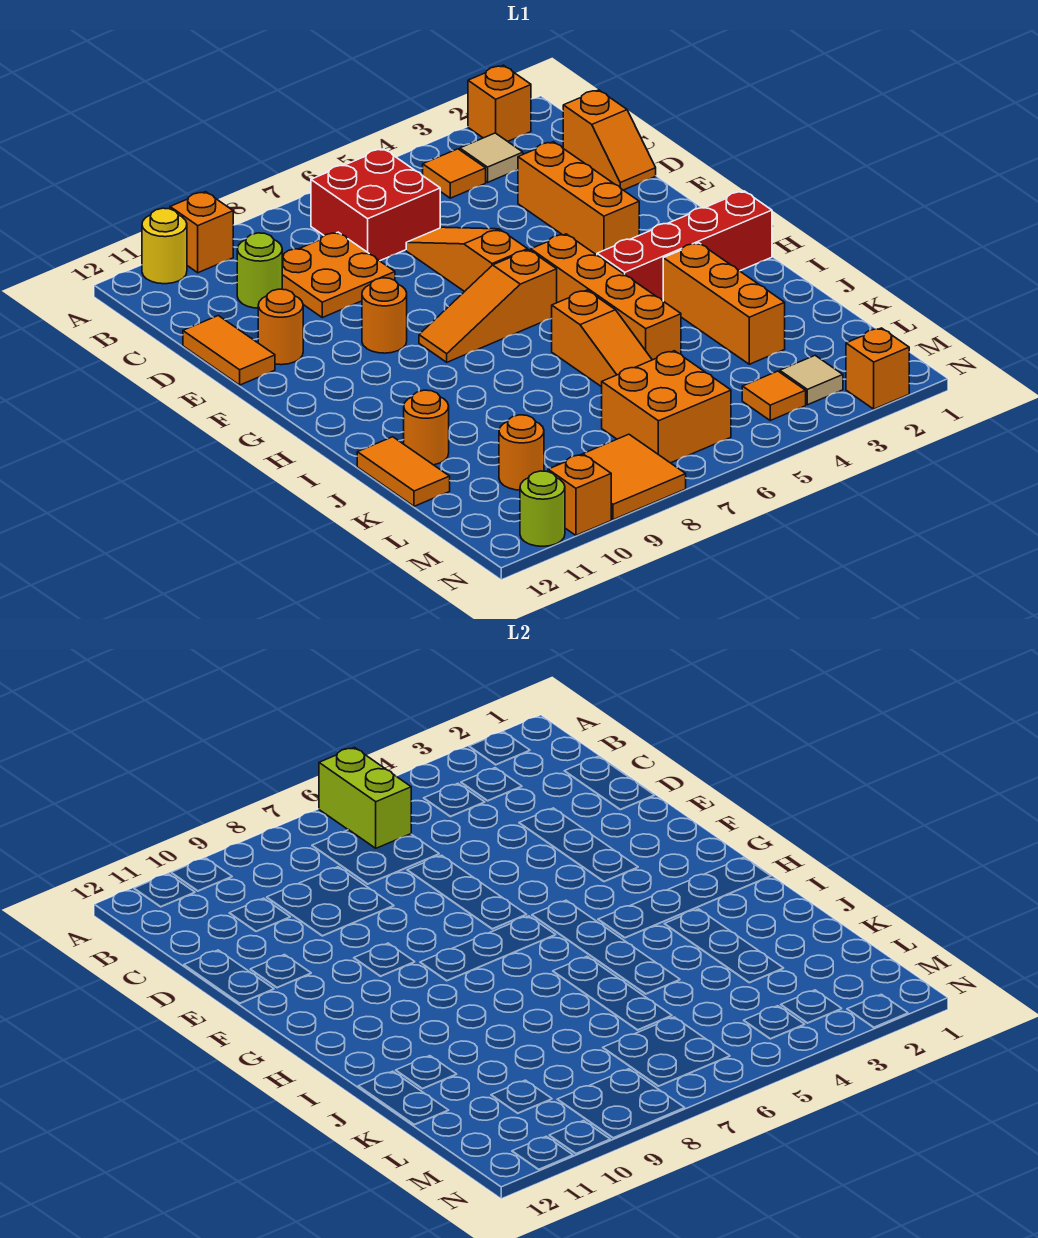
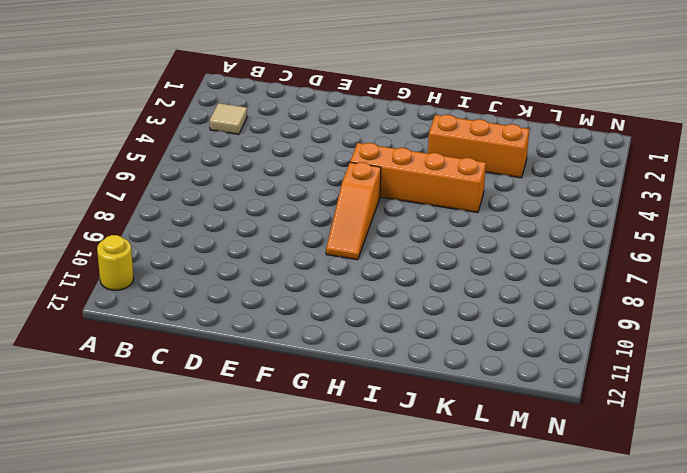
none -> orange brick A2 level 1
none -> orange brick A10 level 1
none -> orange tile B4 level 1
none -> red brick B6:C7 level 1

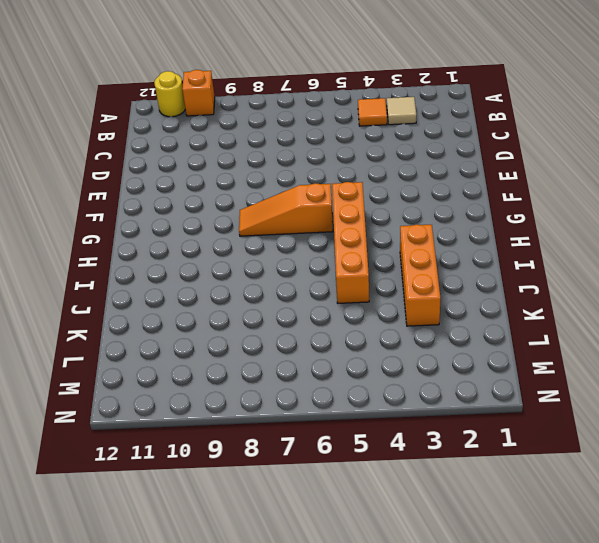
none -> orange brick A2 level 1
none -> red brick B6:C7 level 1
none -> orange slope C1:D1 level 1 top C
none -> orange plate C8:D9 level 1

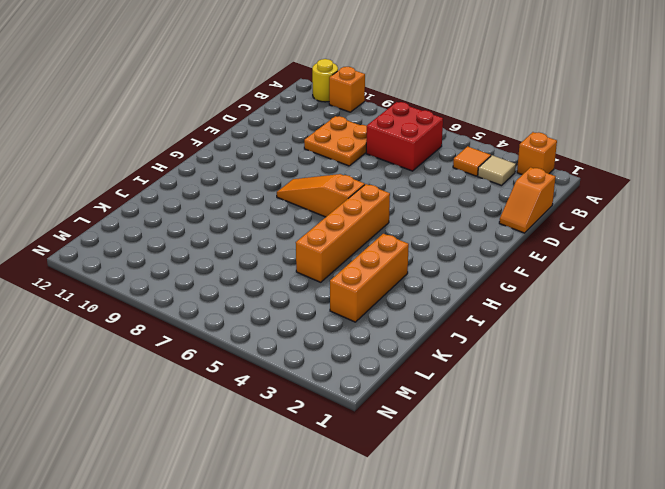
none -> lime round brick C10 level 1
none -> orange brick D3:F3 level 1
none -> orange slope D6:F6 level 1 top F
none -> orange tile D12:E12 level 1

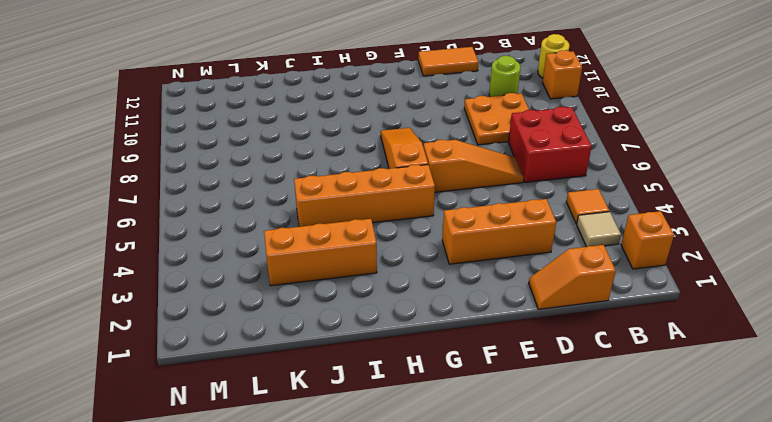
none -> orange round brick E11 level 1
none -> orange round brick F9 level 1
none -> red brick H1:H4 level 1
none -> orange slope I6:K6 level 1 top I

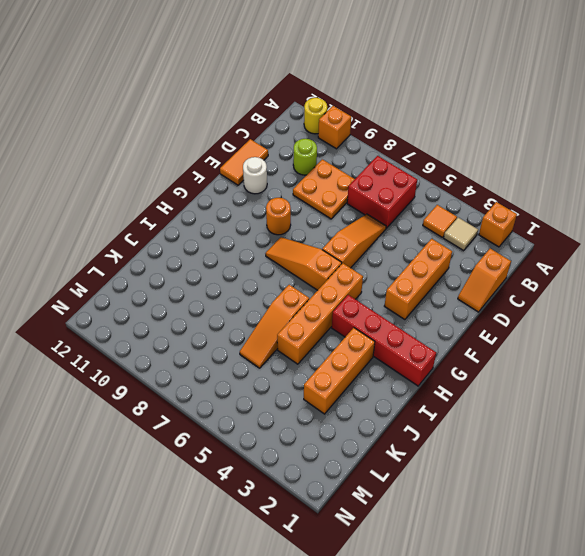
white round brick E11 level 1 -> orange round brick E11 level 1
none -> orange round brick J11 level 1
none -> orange tile J12:K12 level 1
none -> orange brick L6:M7 level 1
none -> orange round brick L10 level 1

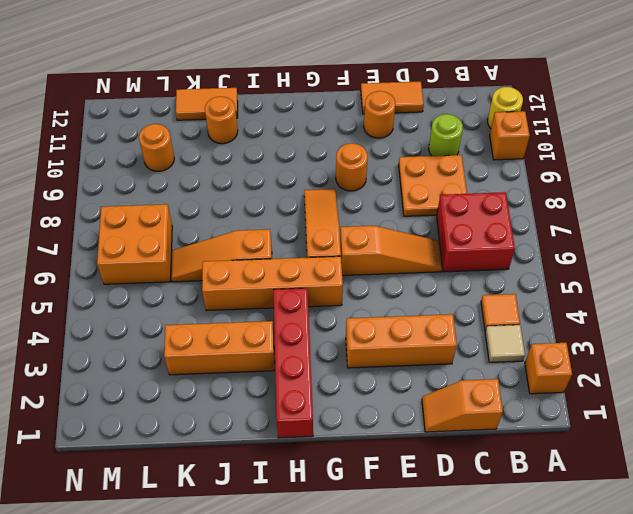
none -> tan tile M3 level 1
none -> orange tile M4 level 1
none -> orange tile M8:N9 level 1
none -> orange brick N2 level 1

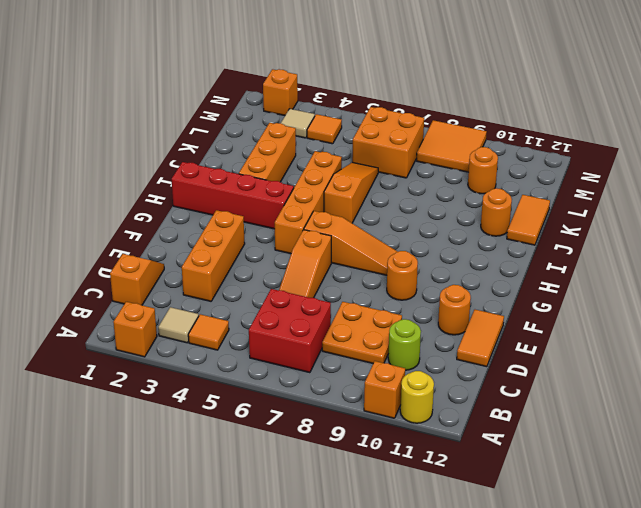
none -> orange brick N10 level 1
none -> lime round brick N11 level 1
none -> lime brick A6:B6 level 2

